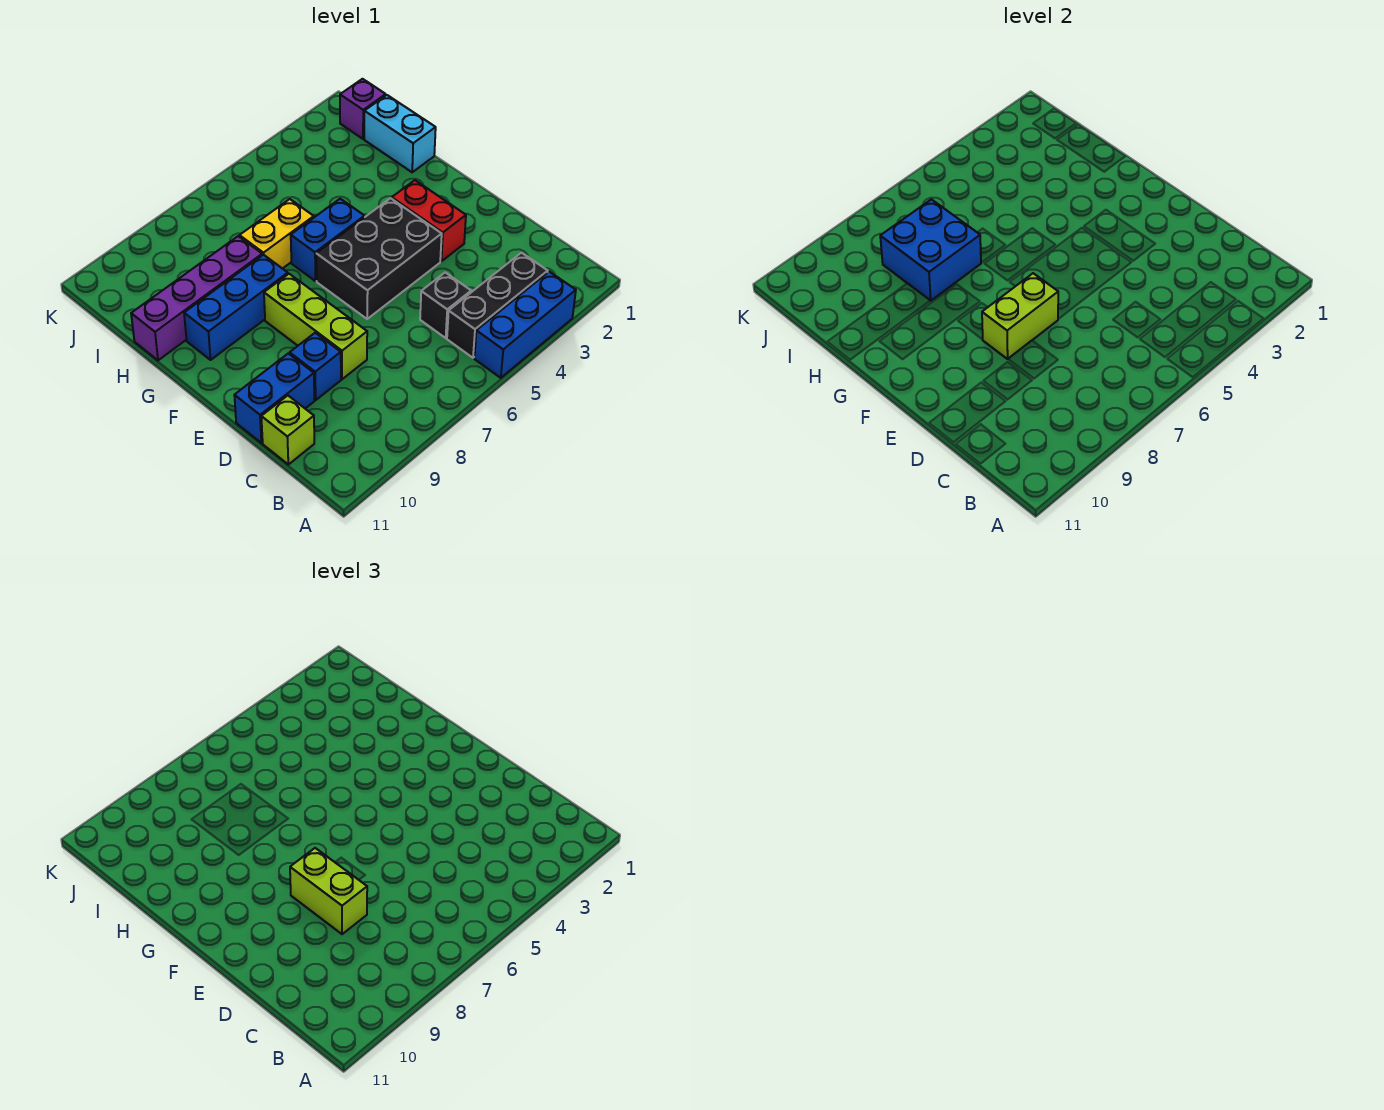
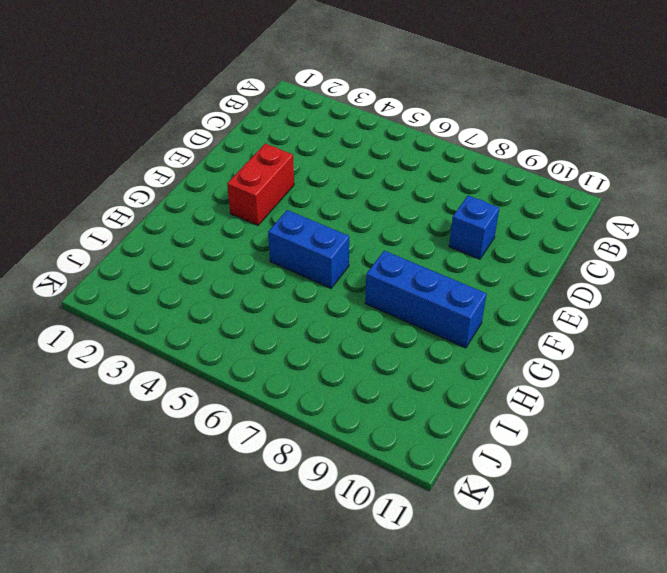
none -> blue brick A3:A5 level 1
none -> black brick B3:B5 level 1
none -> black brick C5 level 1

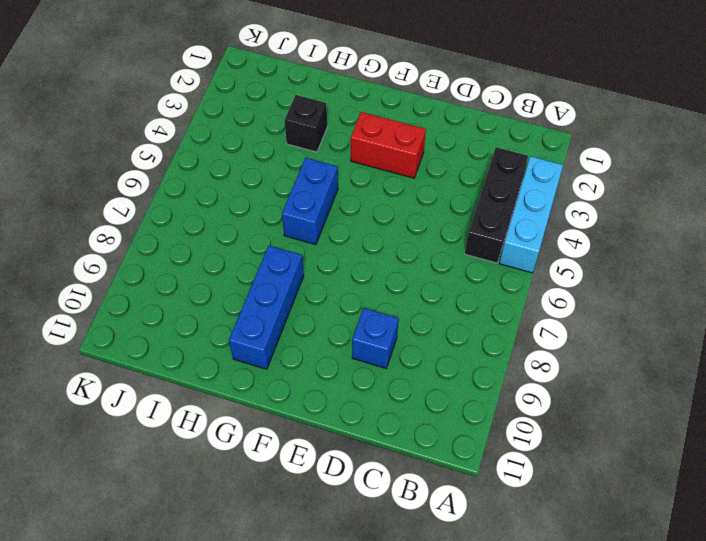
cyan brick A3:A5 level 1 -> blue brick A3:A5 level 1
black brick H3 level 1 -> black brick C5 level 1
none -> lime brick C11 level 1
none -> lime brick D8:F8 level 1
none -> blue brick D10:D11 level 1

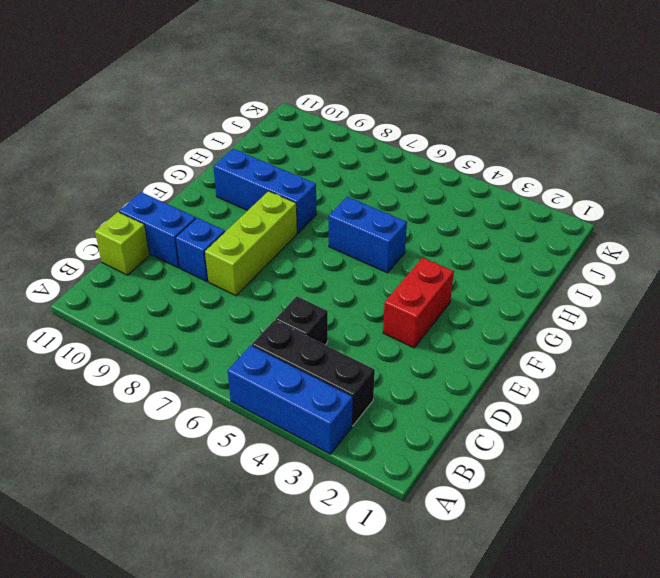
none -> black brick E4:F6 level 1
none -> cyan brick H1:I1 level 1
none -> yellow brick H6:H7 level 1

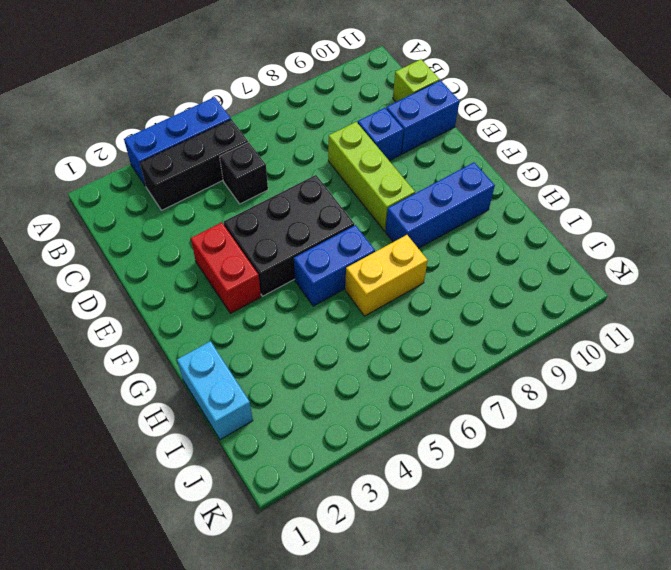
none -> purple brick H8:H11 level 1
none -> purple brick J1 level 1
none -> lime brick E7:E8 level 2

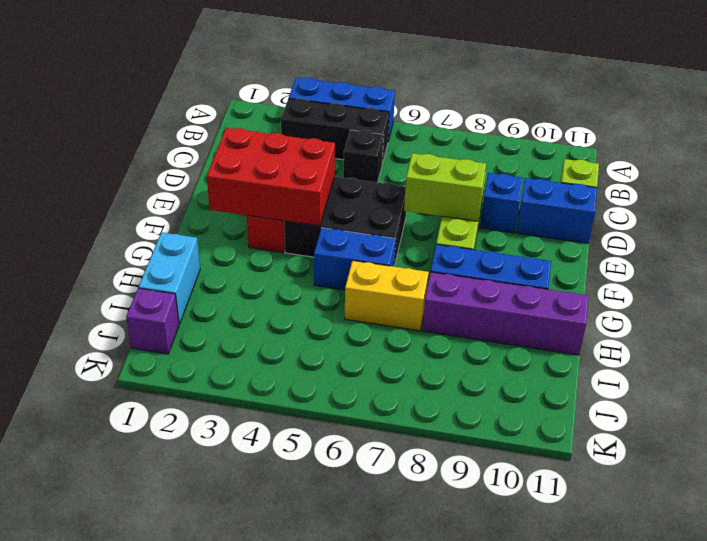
red brick E2:F4 level 2 -> none
none -> blue brick H7:I8 level 2
none -> lime brick D8:E8 level 3

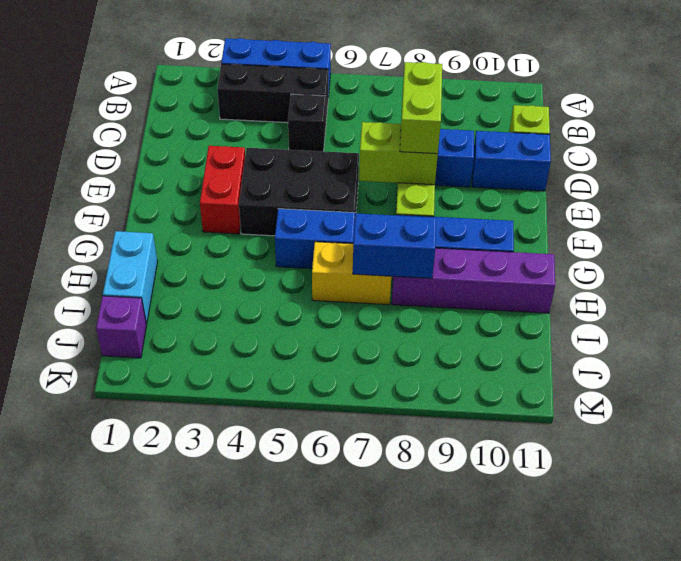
blue brick H7:H8 level 2 -> blue brick H7:I8 level 2

